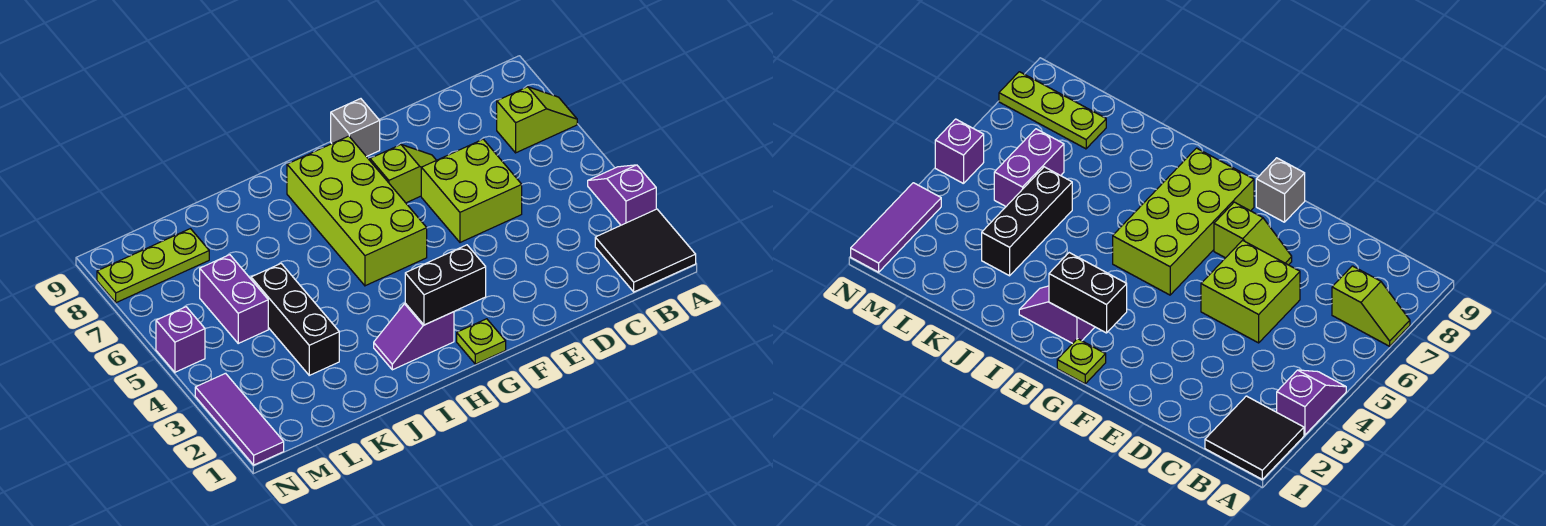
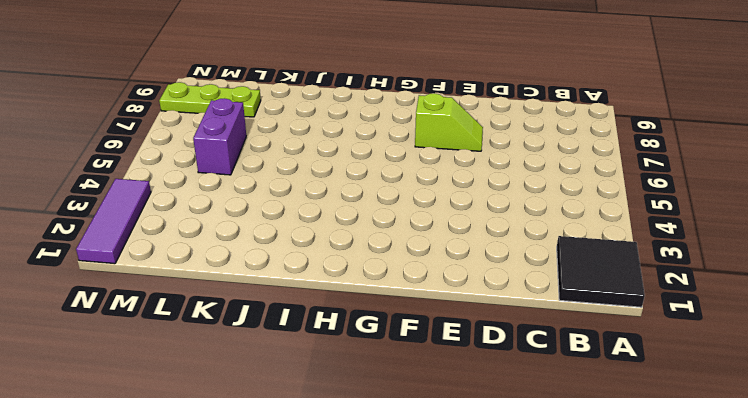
none -> purple slope A3:A4 level 1 top 3
none -> lime slope A7:B7 level 1 top B
none -> lime brick D5:E6 level 1

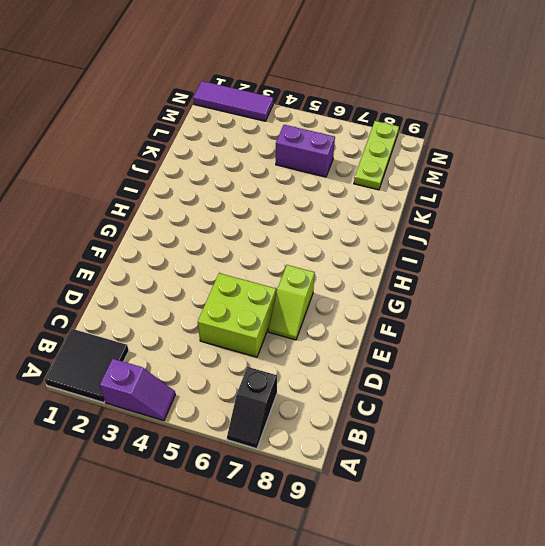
black slope A7:B7 level 1 top B -> lime slope A7:B7 level 1 top B
none -> grey brick F9 level 1
none -> lime plate G1 level 1
none -> lime brick G5:H8 level 1

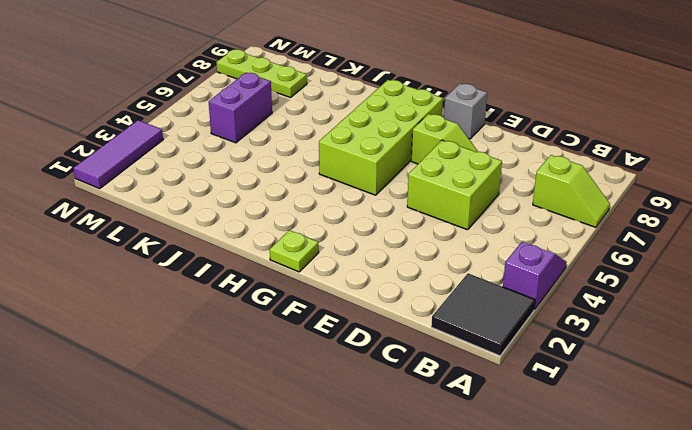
none -> purple slope H2:I2 level 1 top H
none -> black brick K3:K5 level 1
none -> purple brick N5 level 1

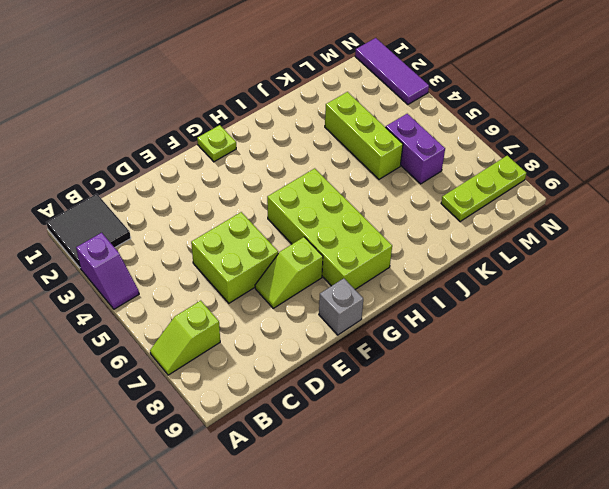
lime brick K3:K5 level 1 -> black brick K3:K5 level 1
none -> purple slope H2:I2 level 1 top H
none -> purple brick N5 level 1
none -> black brick G2:H2 level 2

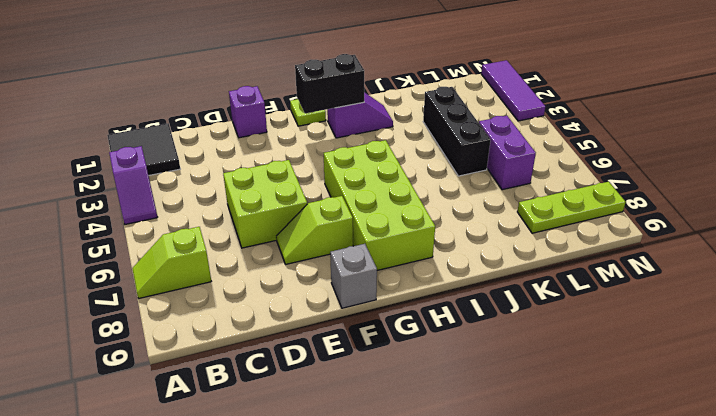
purple brick E1 level 1 -> purple brick N5 level 1

